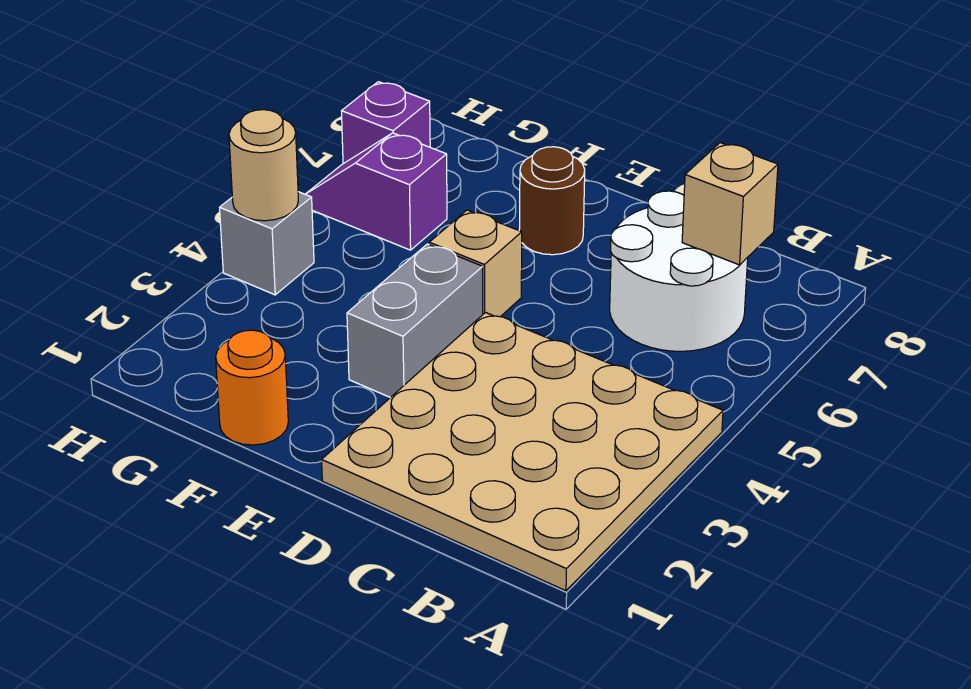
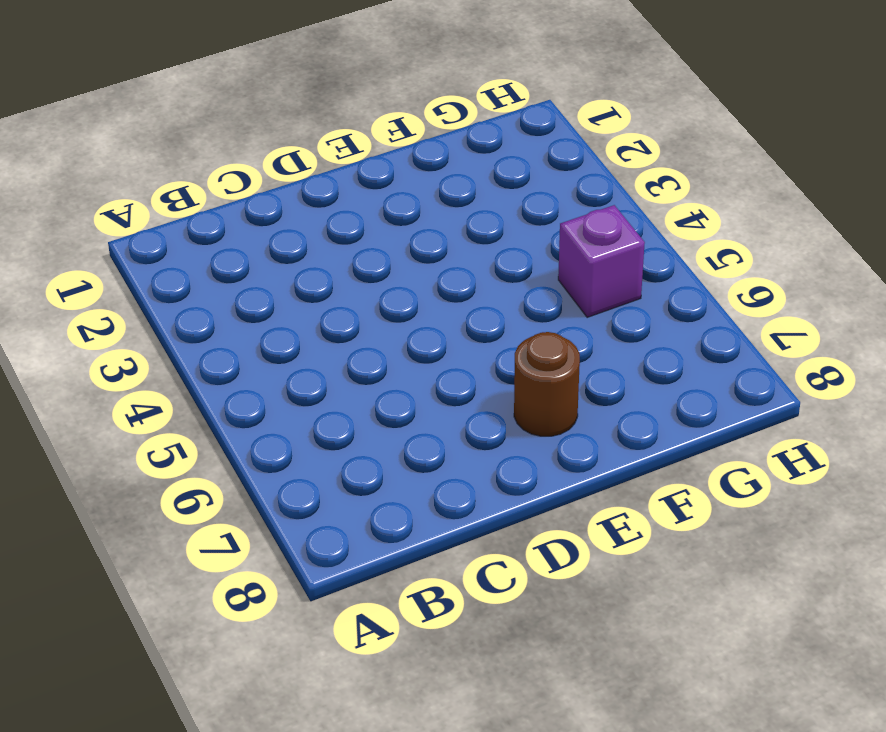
purple brick G5 level 1 -> purple brick H7 level 1
none -> tan plate A1:D4 level 1
none -> white round brick B6:C7 level 1

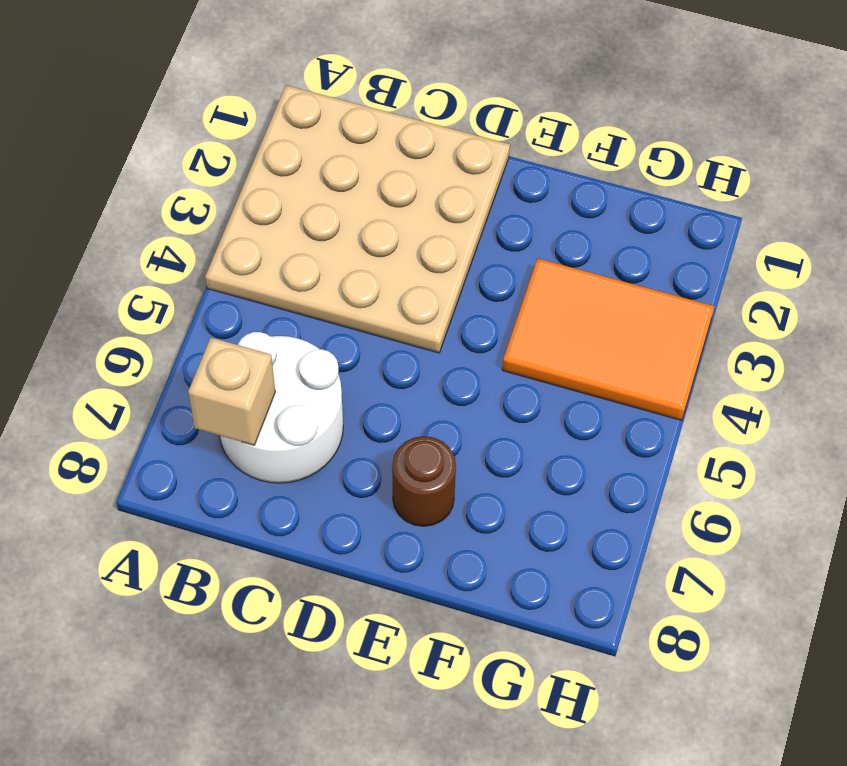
orange tile F3:H4 level 1 -> grey brick H4 level 1
none -> grey brick E3:E4 level 1
none -> tan brick E5 level 1

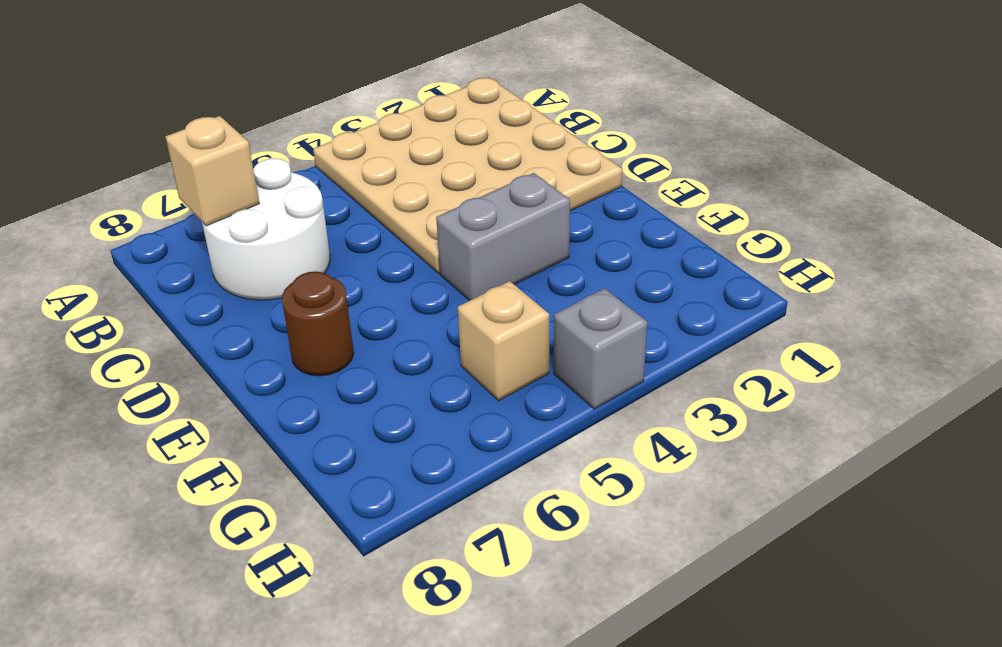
tan brick G5 level 1 -> tan brick E5 level 1
none -> orange round brick F1 level 1
none -> purple slope G6:H6 level 1 top G

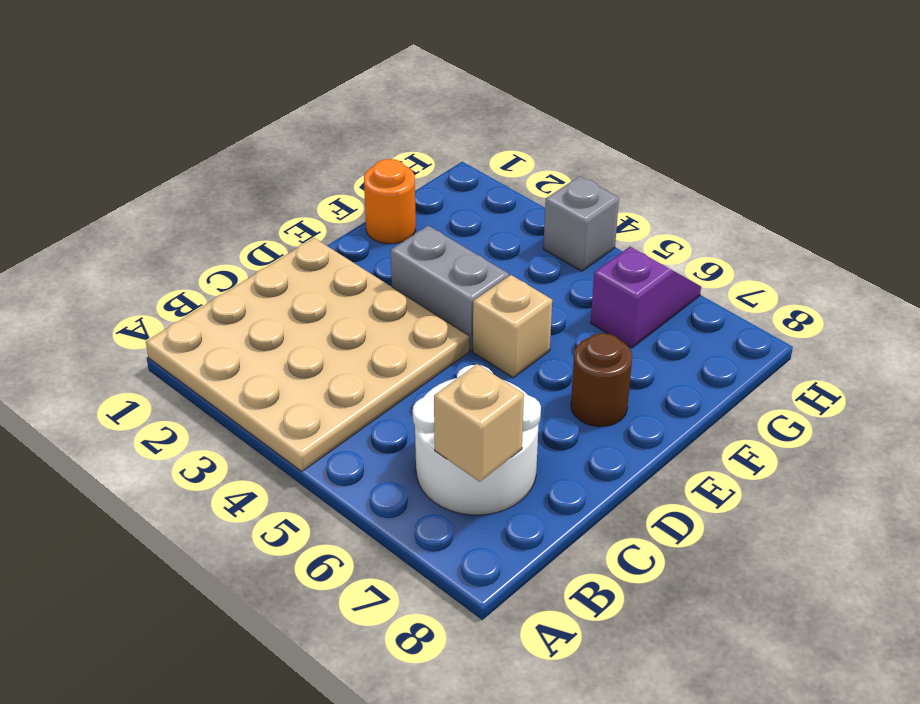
none -> purple brick H7 level 1
none -> tan round brick H4 level 2

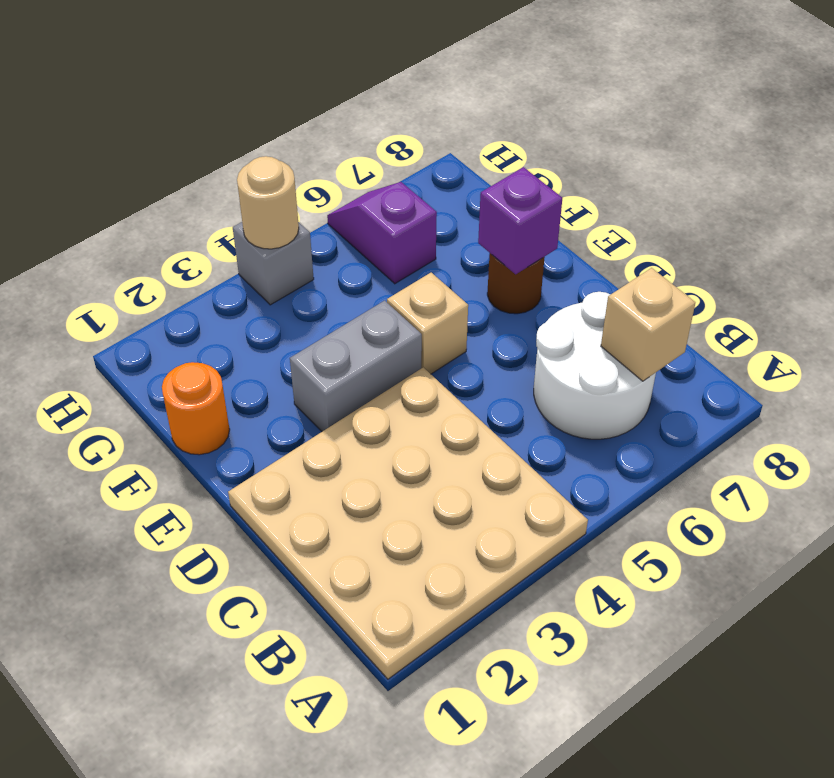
purple brick E7 level 2 -> purple brick H7 level 1

